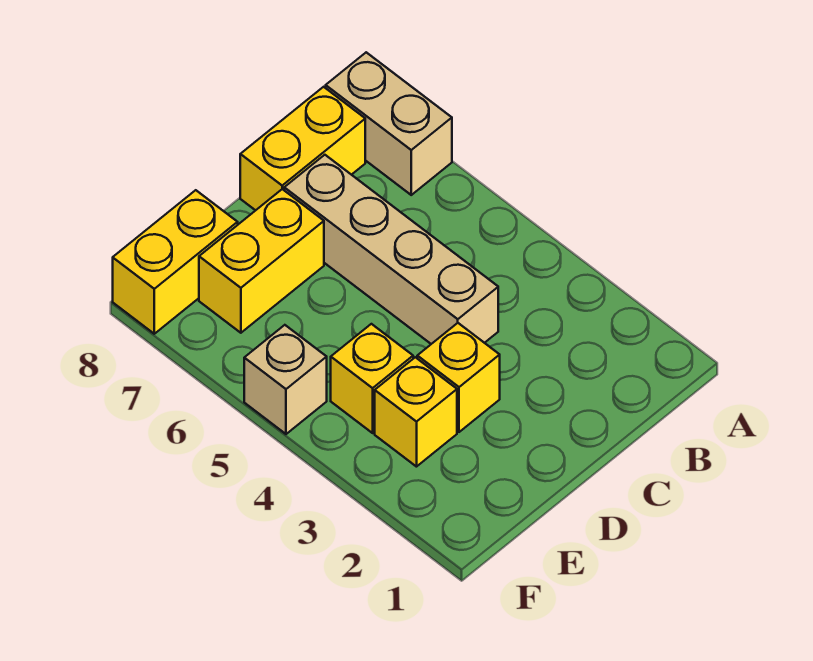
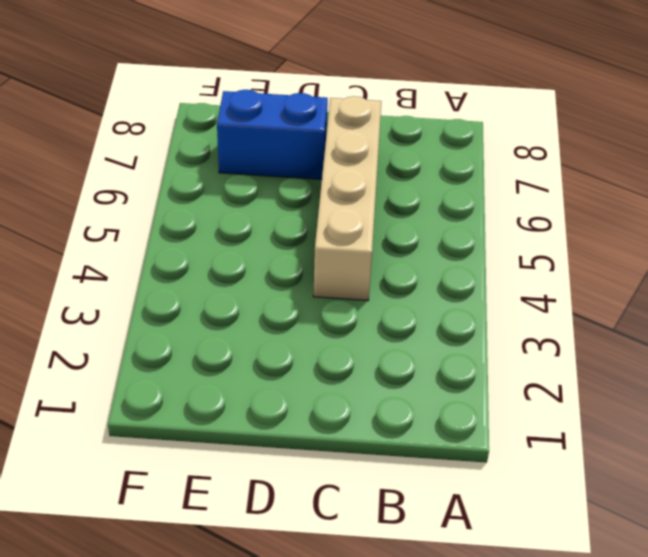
blue brick D7:E7 level 1 -> yellow brick D7:E7 level 1
none -> tan brick A7:A8 level 1
none -> yellow brick B8:C8 level 1

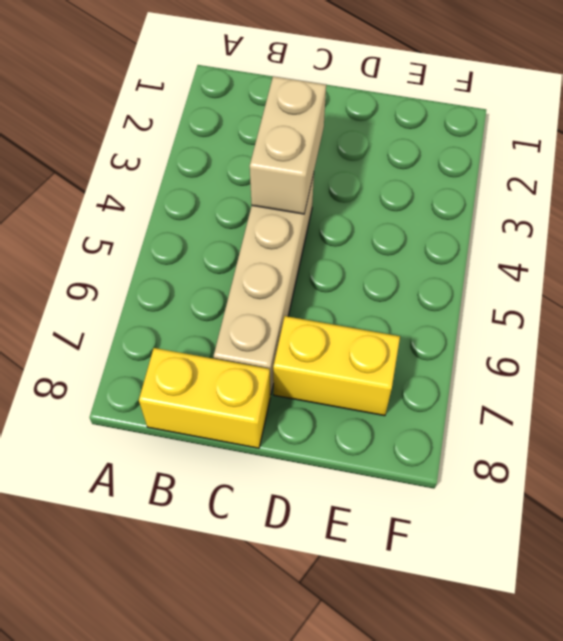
tan brick C3:C4 level 2 -> tan brick A7:A8 level 1
none -> yellow brick D3 level 1
none -> yellow brick E3 level 1

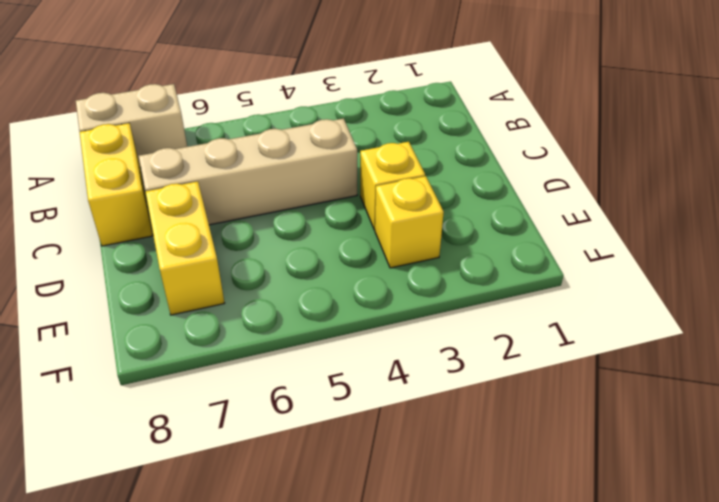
none -> yellow brick E4 level 1
none -> yellow brick E8:F8 level 1

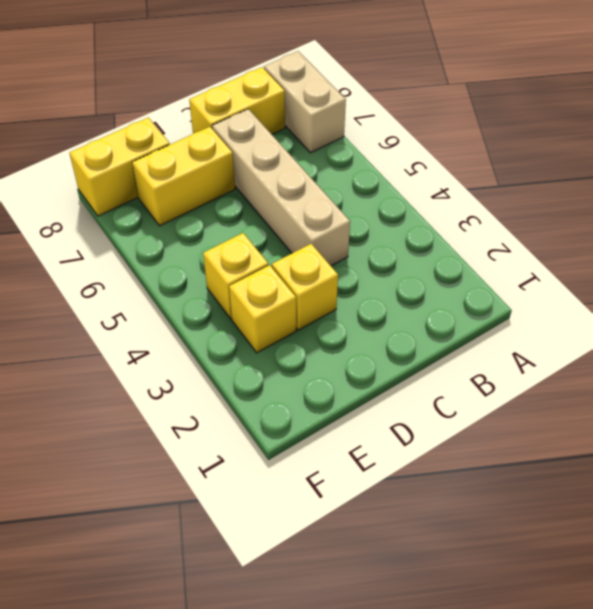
none -> tan brick F5 level 1

